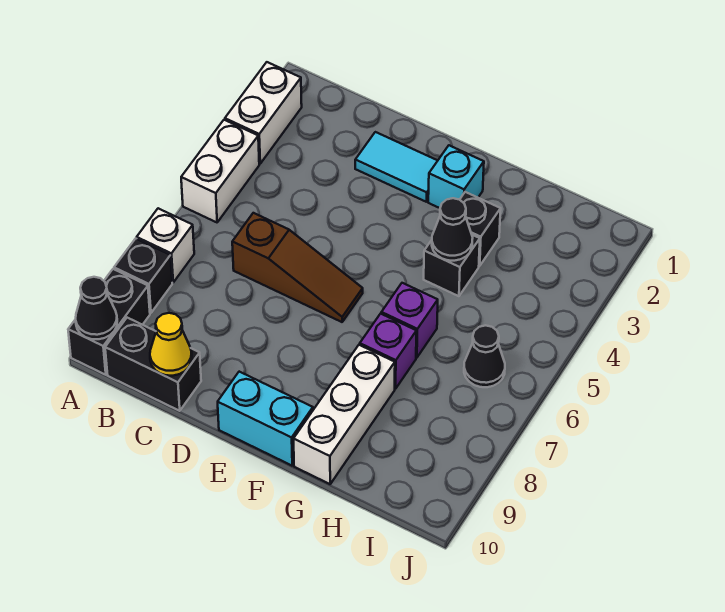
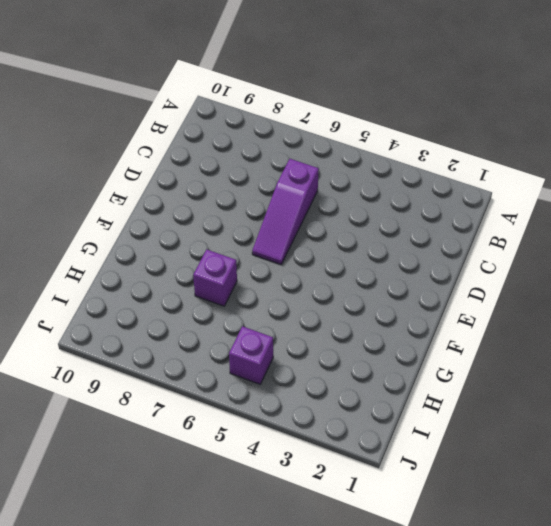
purple slope C6:E6 level 1 top C -> brown slope C6:E6 level 1 top C
purple brick I5 level 1 -> purple brick G6 level 1
none -> white brick A2:A3 level 1
none -> white brick A4:A5 level 1
none -> white brick A7 level 1

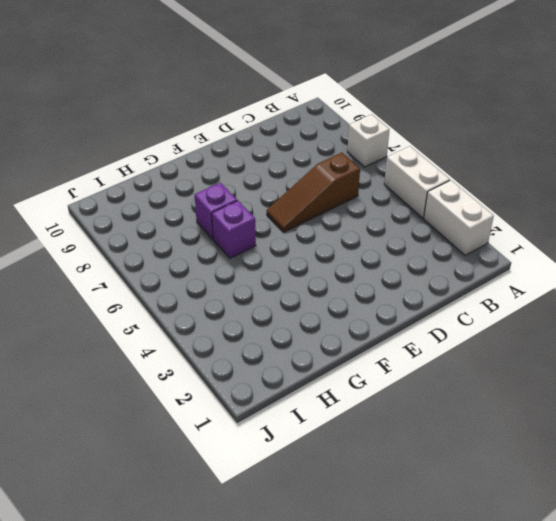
none -> black brick A8 level 1
none -> black brick A9:A10 level 1
none -> black brick B10:C10 level 1

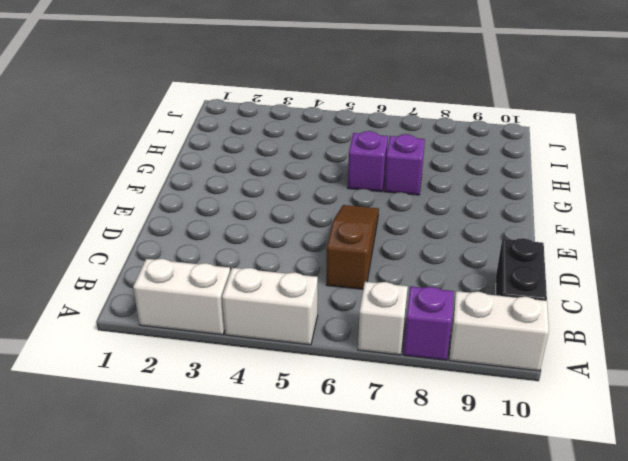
purple brick A8 level 1 -> black brick A8 level 1
white brick A9:A10 level 1 -> black brick A9:A10 level 1
none -> cyan tile D2:E2 level 1
none -> cyan brick E10:F10 level 1
none -> cyan brick F2 level 1

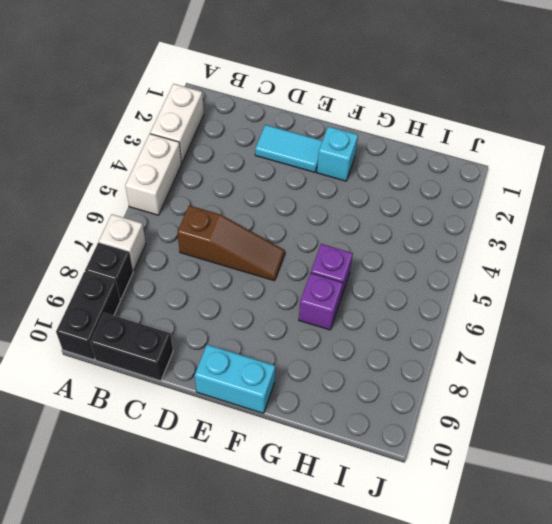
none -> black brick G3 level 1
none -> black brick G4 level 1
none -> white brick G8:G10 level 1

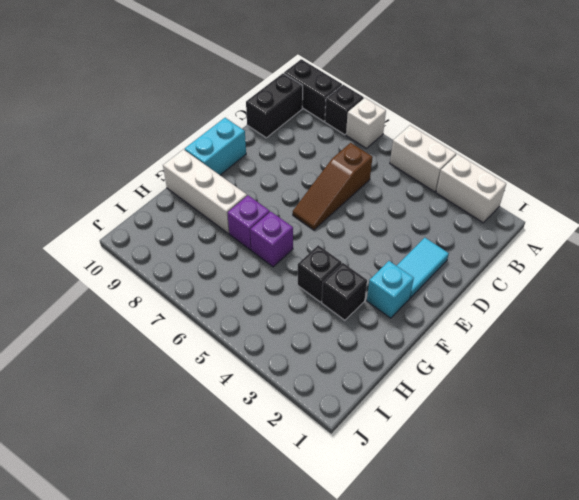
none -> black cone I6 level 1
none -> black cone A10 level 2
none -> yellow cone C10 level 2

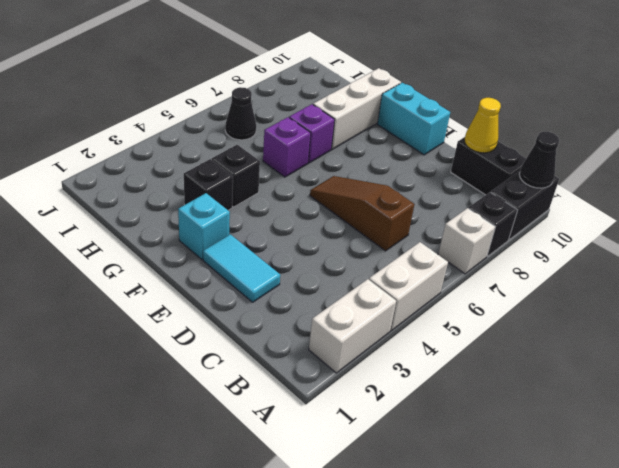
none -> black cone G4 level 2

